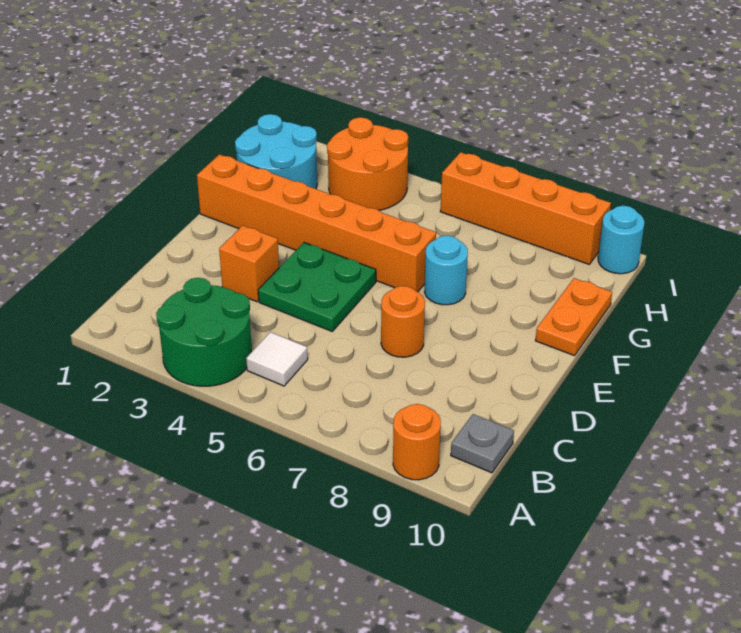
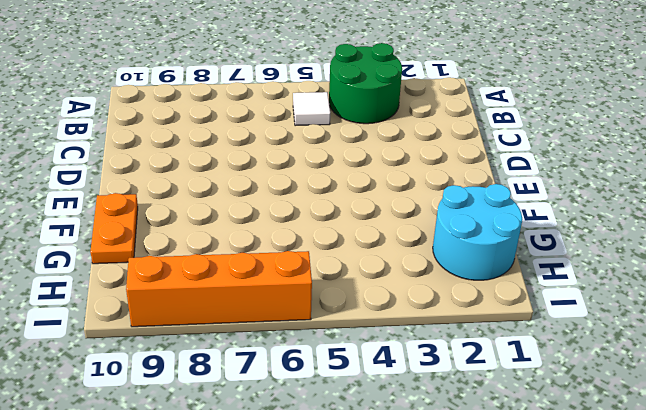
none -> orange round brick A9 level 1
none -> grey plate B10 level 1
none -> orange brick D3 level 1

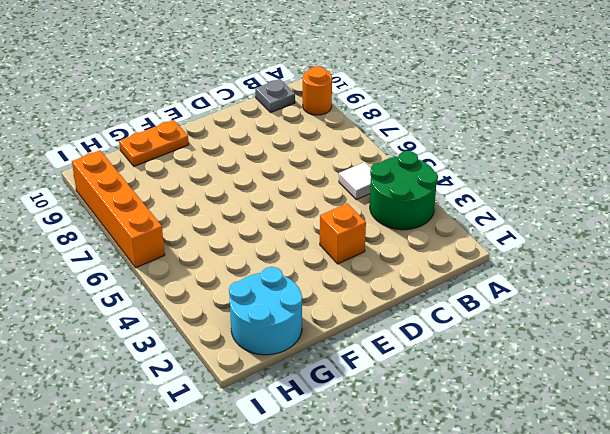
none -> green plate D4:E5 level 1
none -> orange round brick D7 level 1
none -> orange brick F1:F6 level 1

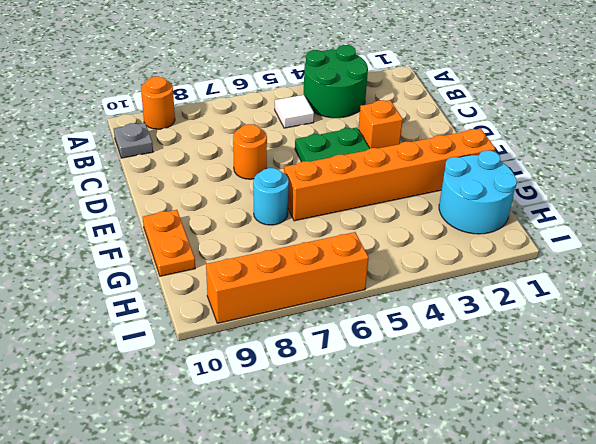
none -> orange round brick H3:I4 level 1
none -> cyan round brick I10 level 1

